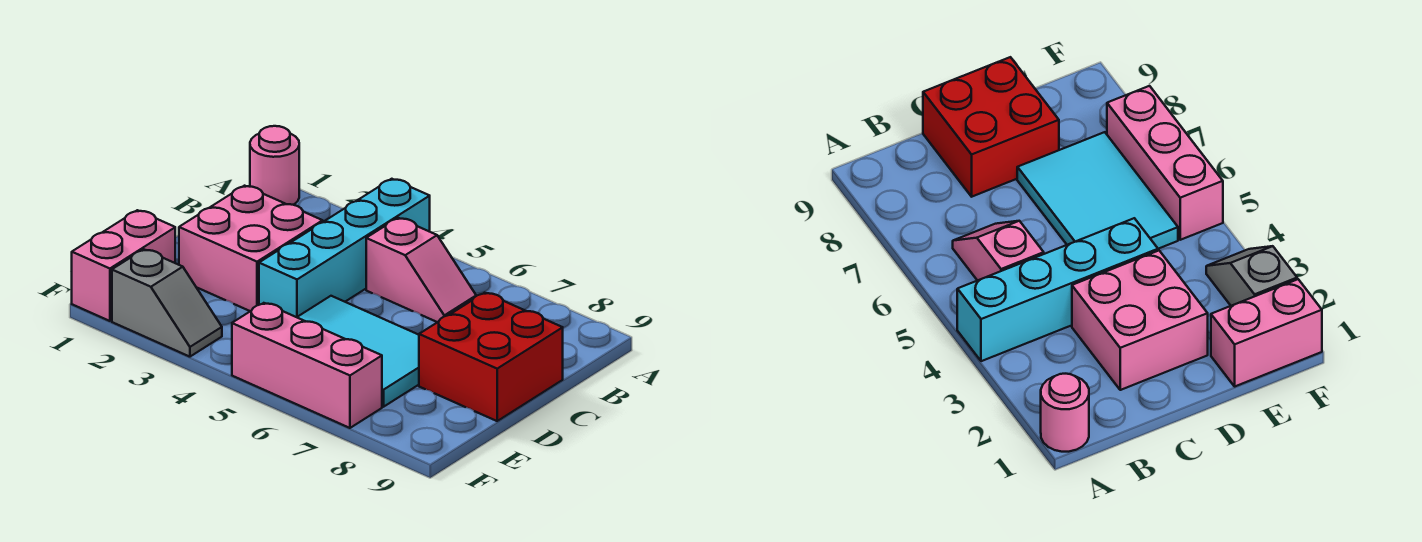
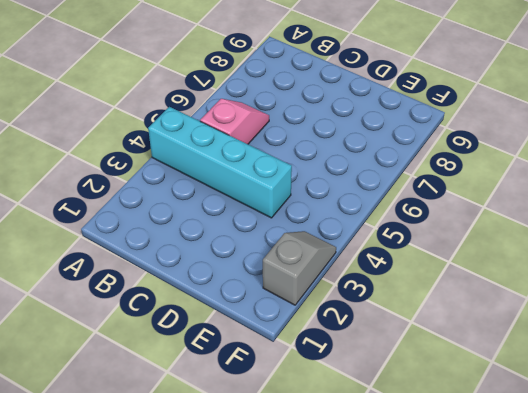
none -> pink round brick A1 level 1
none -> pink brick C2:D3 level 1

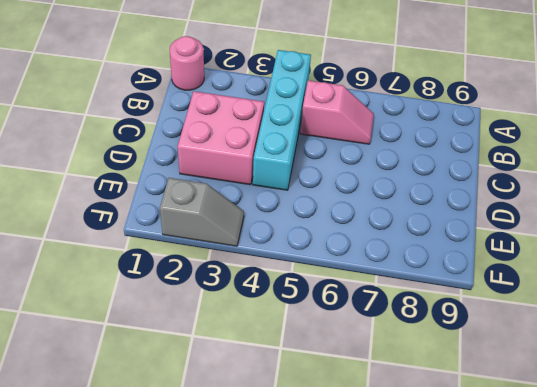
none -> red brick C8:D9 level 1
none -> cyan tile D5:E7 level 1

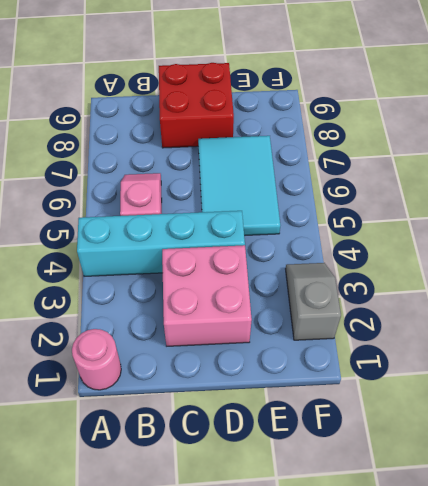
none -> pink brick E1:F1 level 1
none -> pink brick F5:F7 level 1

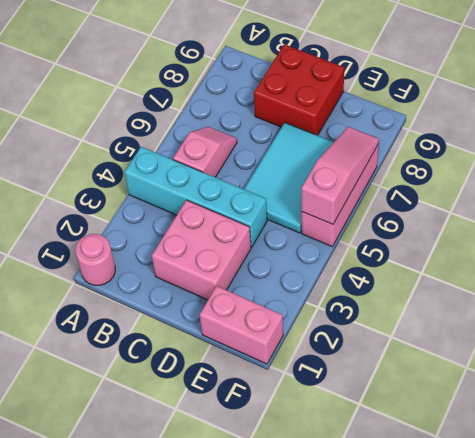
pink slope F5:F7 level 2 top 5 -> none
none -> grey slope F2:F3 level 1 top 2

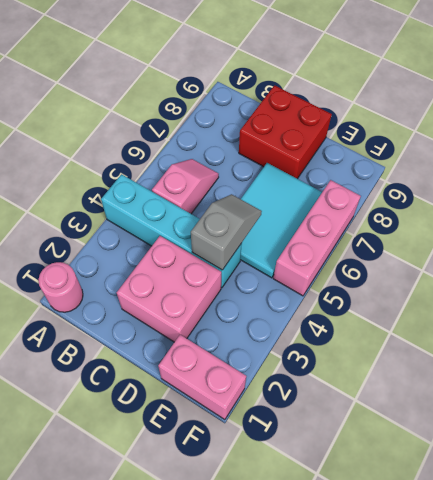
grey slope D4:D5 level 2 top 4 -> grey slope F2:F3 level 1 top 2

